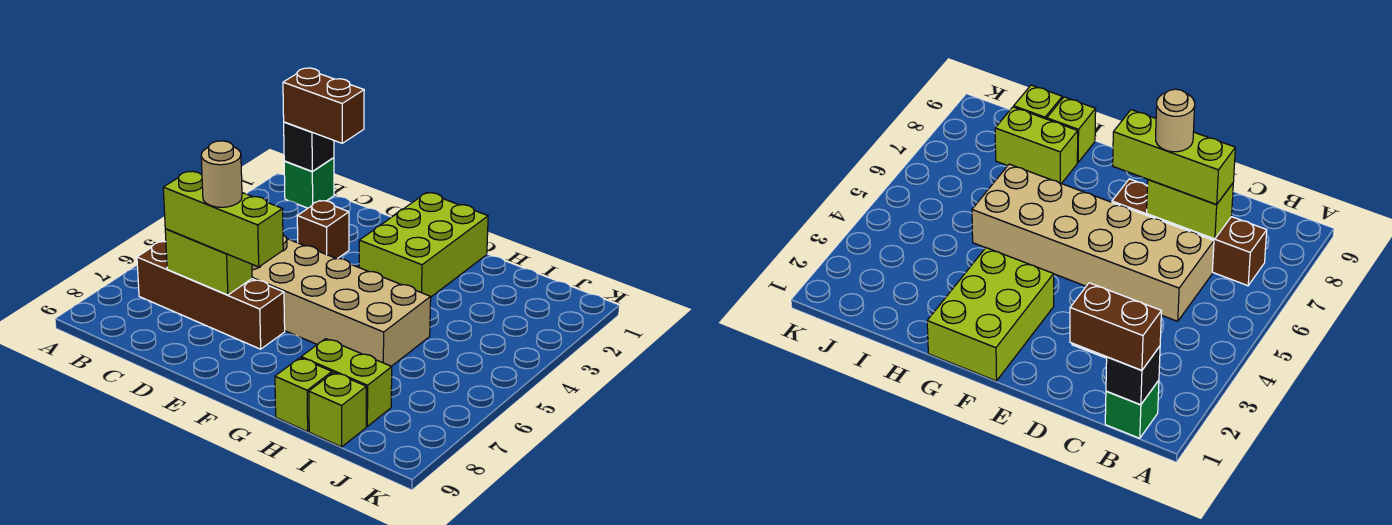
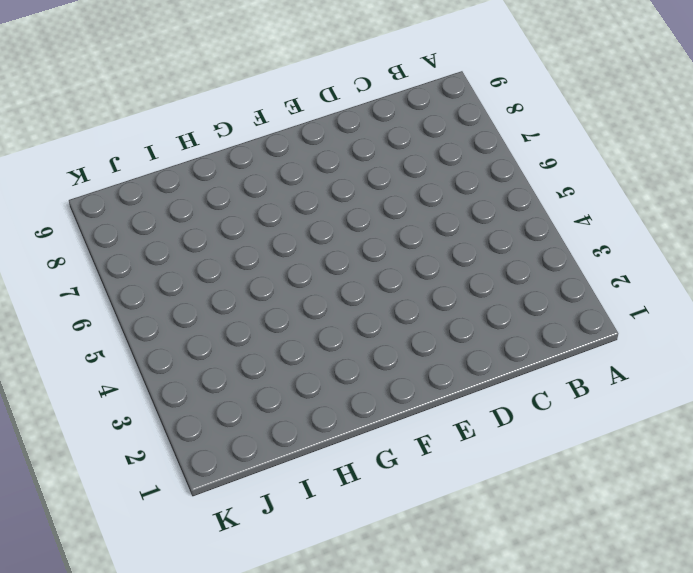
none -> green brick B1 level 1
none -> brown brick B7:E7 level 1
none -> tan brick C5:H6 level 1

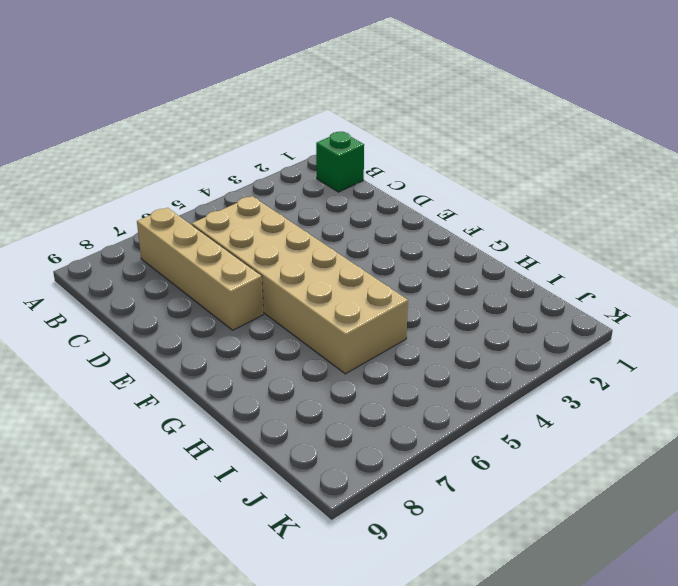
tan brick B7:E7 level 1 -> brown brick B7:E7 level 1
none -> brown brick D3 level 1
none -> lime brick F1:G3 level 1
none -> lime brick H8:I8 level 1

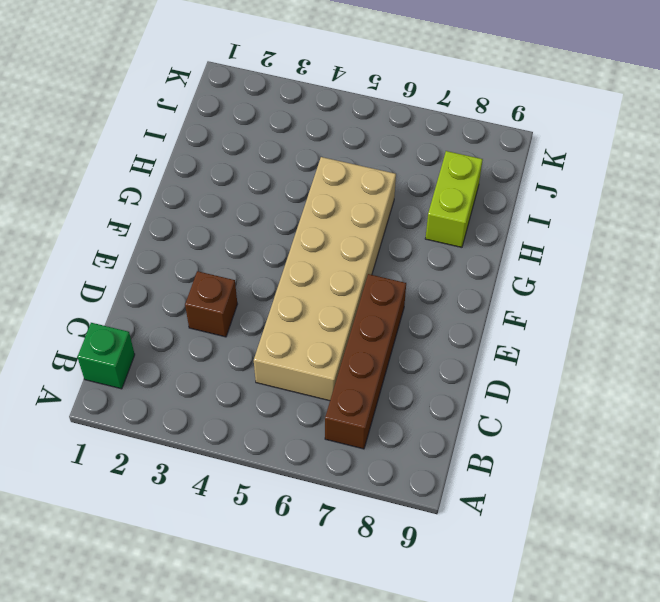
none -> lime brick F1:G3 level 1
none -> lime brick H9 level 1
none -> lime brick I9 level 1

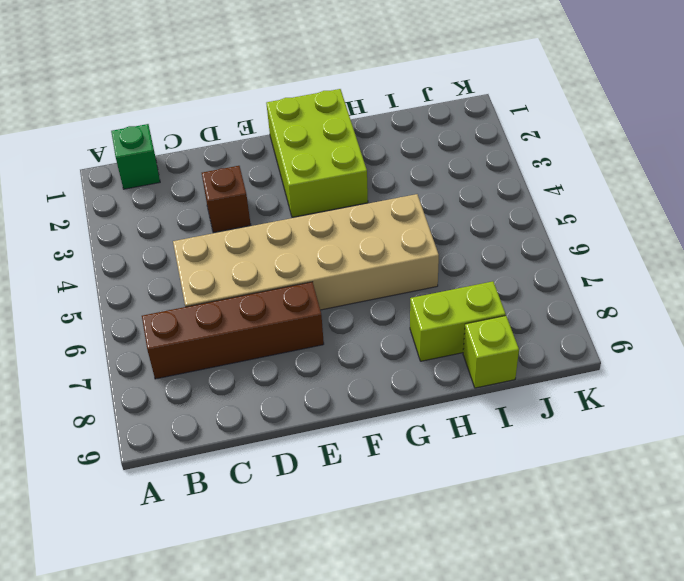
none -> lime brick H9 level 1
none -> black brick B1 level 2
none -> lime brick C7:D7 level 2

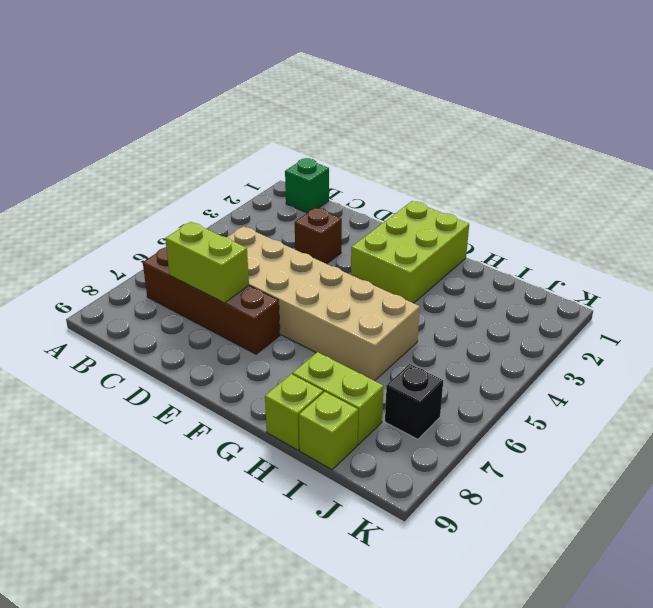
black brick J7 level 1 -> black brick B1 level 2
none -> brown brick B1:C1 level 3
none -> lime brick C7:E7 level 3
none -> tan round brick D7 level 4

